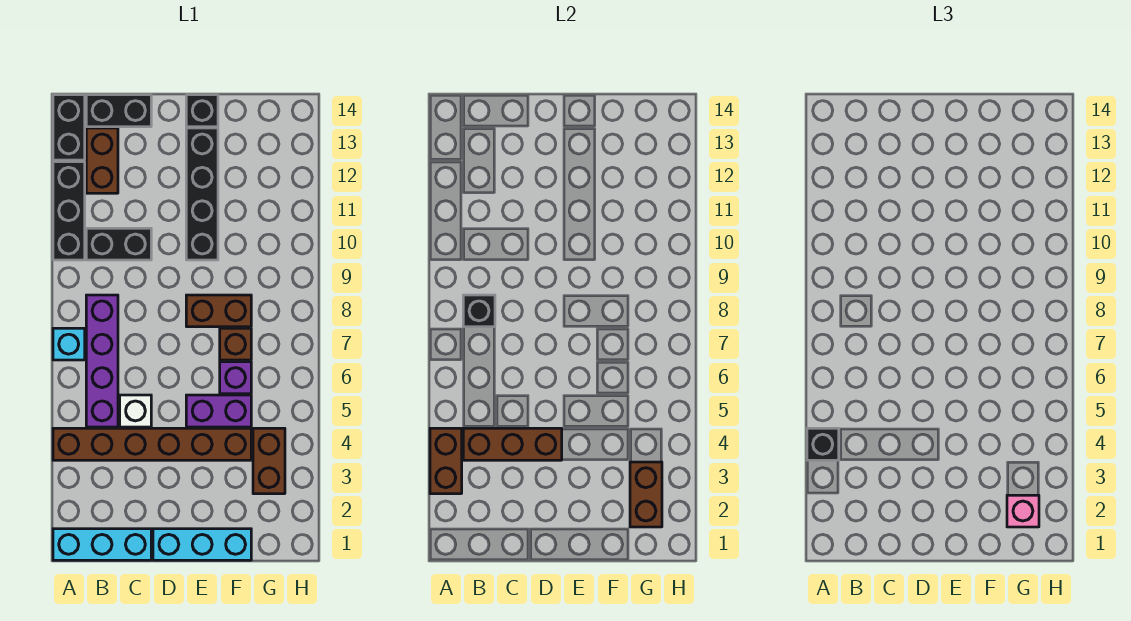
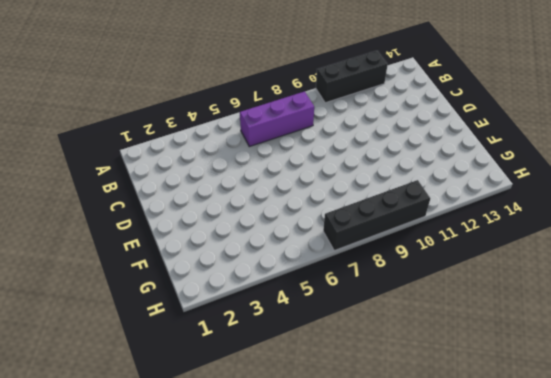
purple brick B6:B8 level 1 -> purple brick B5:B8 level 1
black brick H7:H10 level 1 -> black brick E10:E13 level 1
none -> cyan brick A1:C1 level 1
none -> brown brick A4:F4 level 1
none -> cyan brick A7 level 1

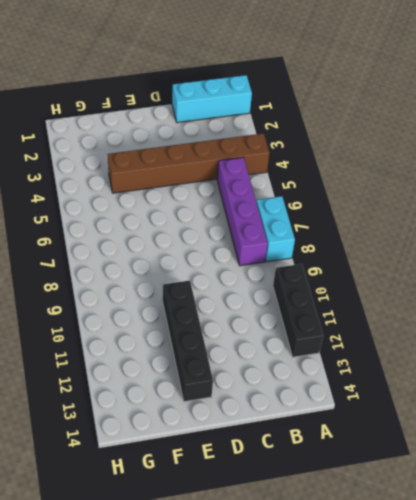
cyan brick A7:A8 level 1 -> cyan brick A7 level 1
none -> black brick A13:A14 level 1
none -> black brick B10:C10 level 1
none -> brown brick B12:B13 level 1

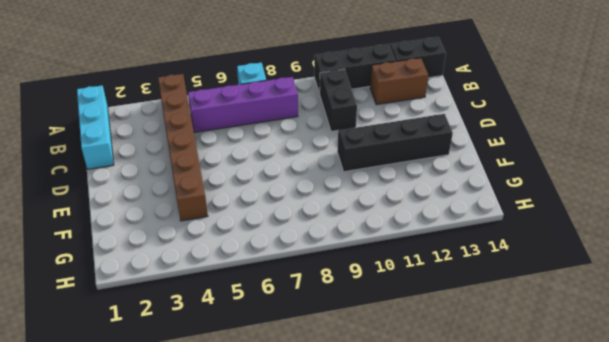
none -> black brick B14:C14 level 1
none -> white brick C5 level 1
none -> cyan brick D1:F1 level 1

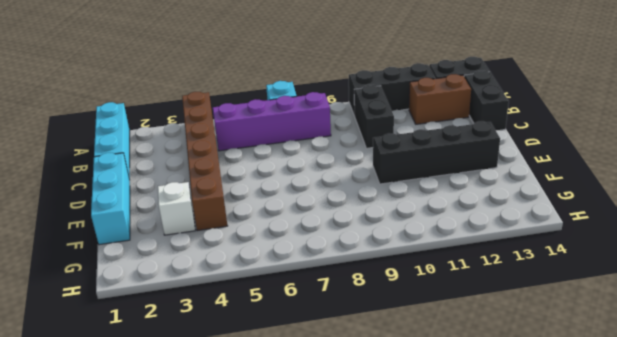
white brick F3 level 1 -> white brick C5 level 1
none -> purple brick E5:F5 level 1
none -> brown brick E8:F8 level 1
none -> black brick E14 level 1

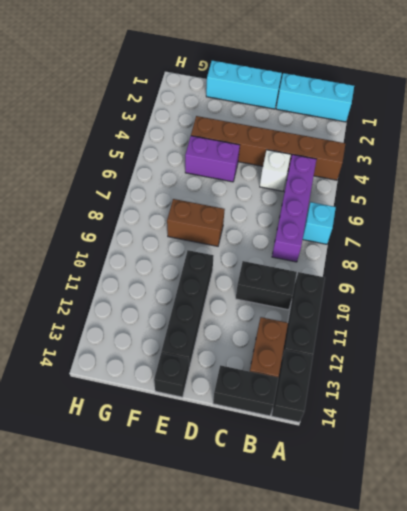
none -> purple brick F6 level 1
none -> brown brick F7 level 1
none -> brown brick G3:G4 level 1

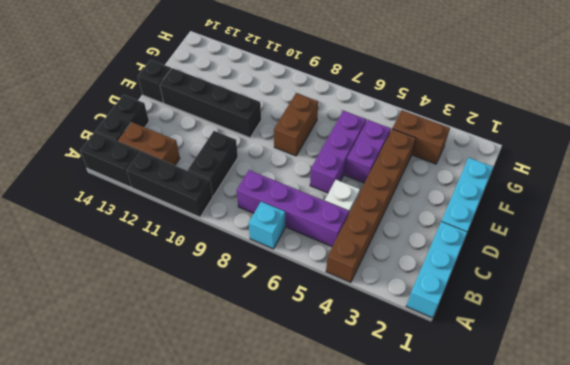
purple brick D6:F6 level 1 -> purple brick F6 level 1
none -> brown brick F7 level 1
none -> brown brick A3:A4 level 2
none -> brown brick B4:D4 level 2

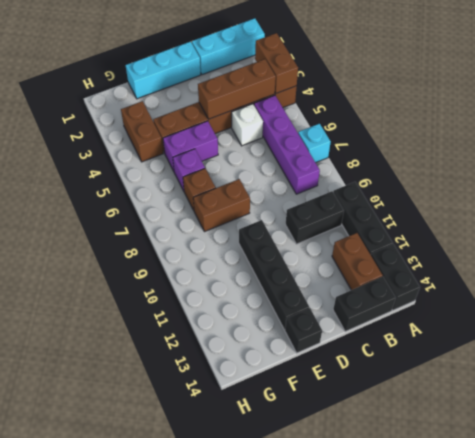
none -> black brick B8 level 2
none -> brown brick G2:G3 level 2
none -> black brick A4 level 3

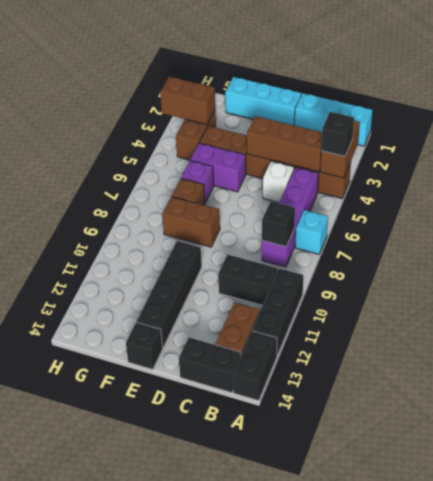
brown brick G3:H3 level 2 -> brown brick G2:G3 level 2
none -> pink brick G2 level 3

